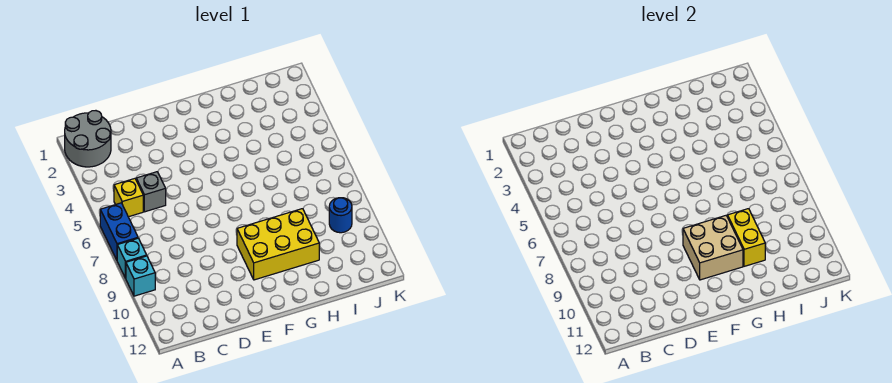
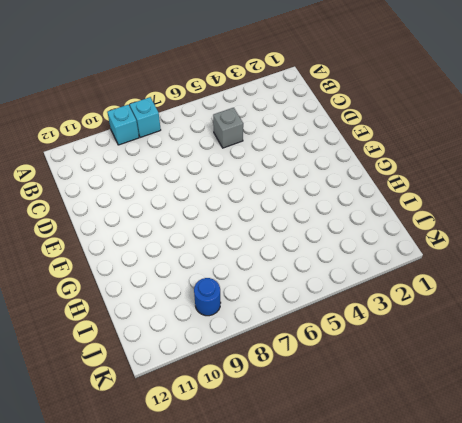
none -> grey round brick A1:B2 level 1
none -> blue brick A6:A7 level 1

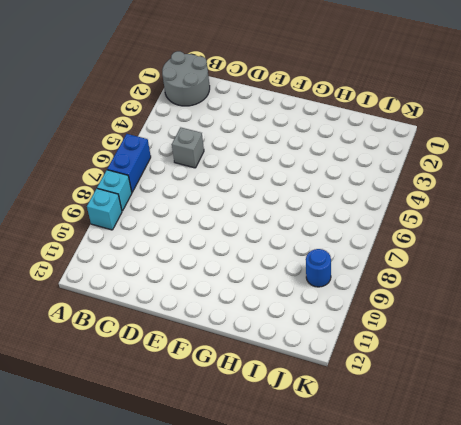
none -> yellow brick B5 level 1
none -> yellow brick F9:H10 level 1

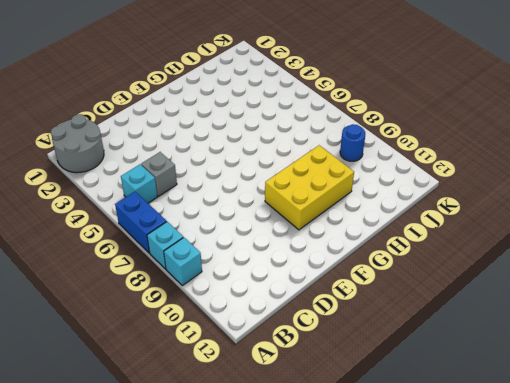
cyan brick B5 level 1 -> yellow brick B5 level 1
none -> tan brick F9:G10 level 2
none -> yellow brick H9:H10 level 2

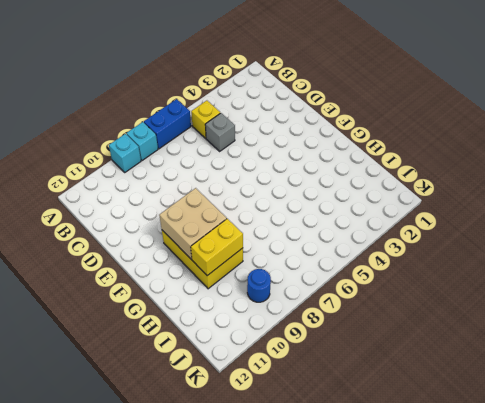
none -> grey round brick A1:B2 level 1

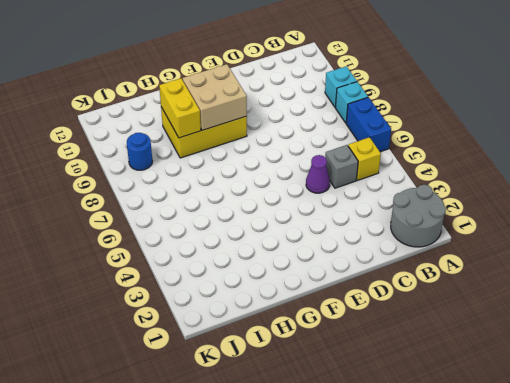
purple cone D5 level 1 -> none

